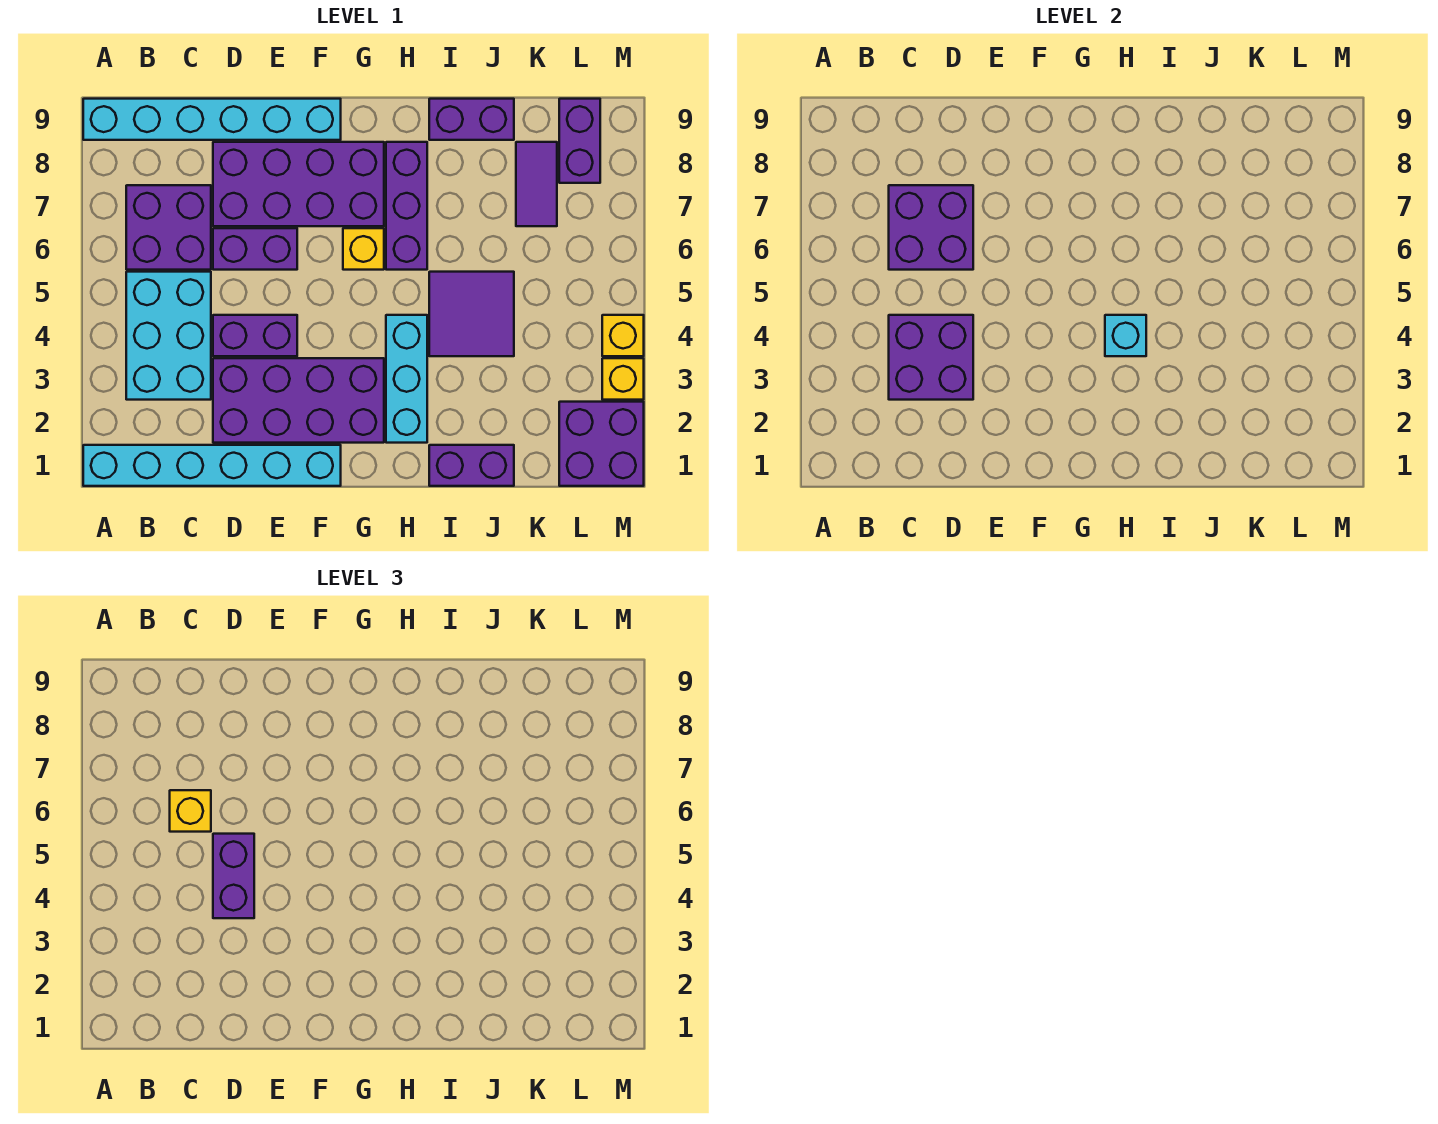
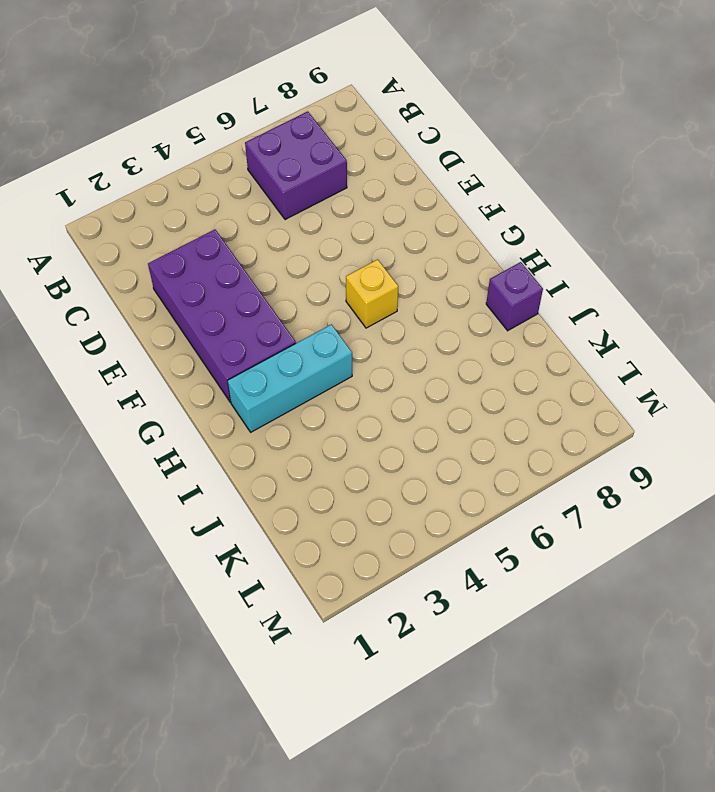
purple brick I9 level 1 -> purple brick I9:J9 level 1
none -> cyan brick A1:F1 level 1
none -> cyan brick A9:F9 level 1
none -> cyan brick B3:C5 level 1

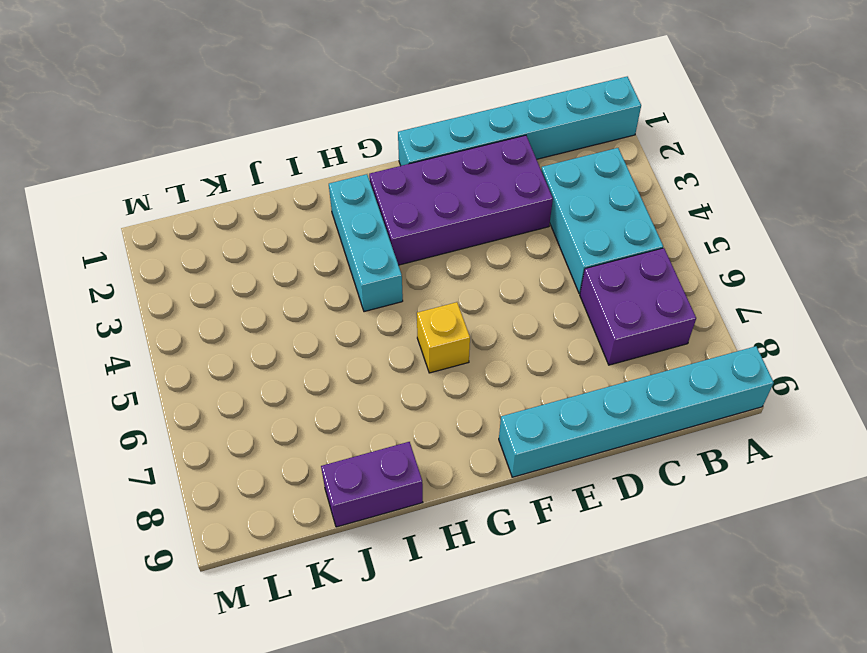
none -> purple brick D4:E4 level 1
none -> purple brick D6:E6 level 1
none -> purple brick D7:G8 level 1

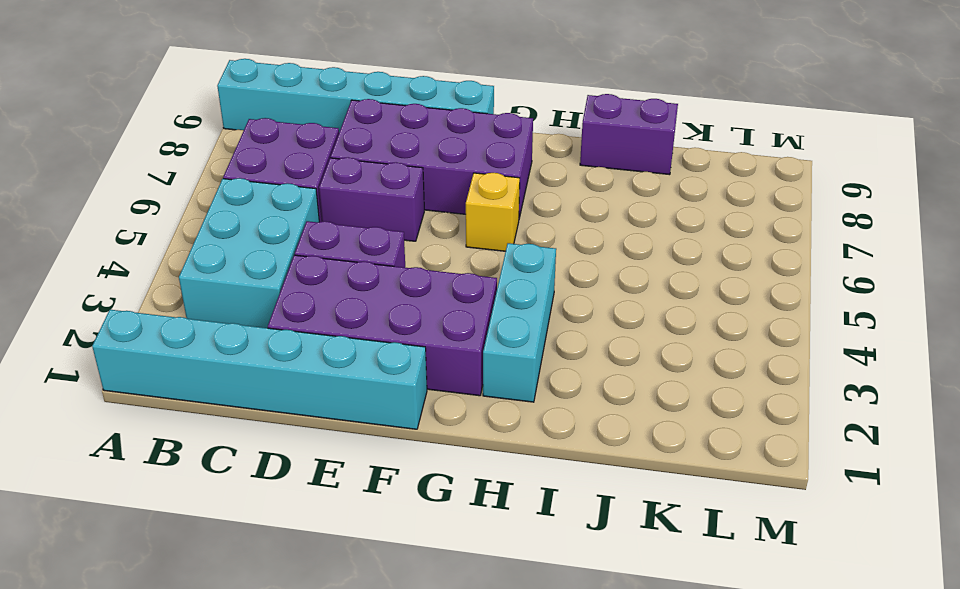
none -> purple brick H6:H8 level 1
none -> purple brick I1:J1 level 1
none -> purple tile I4:J5 level 1

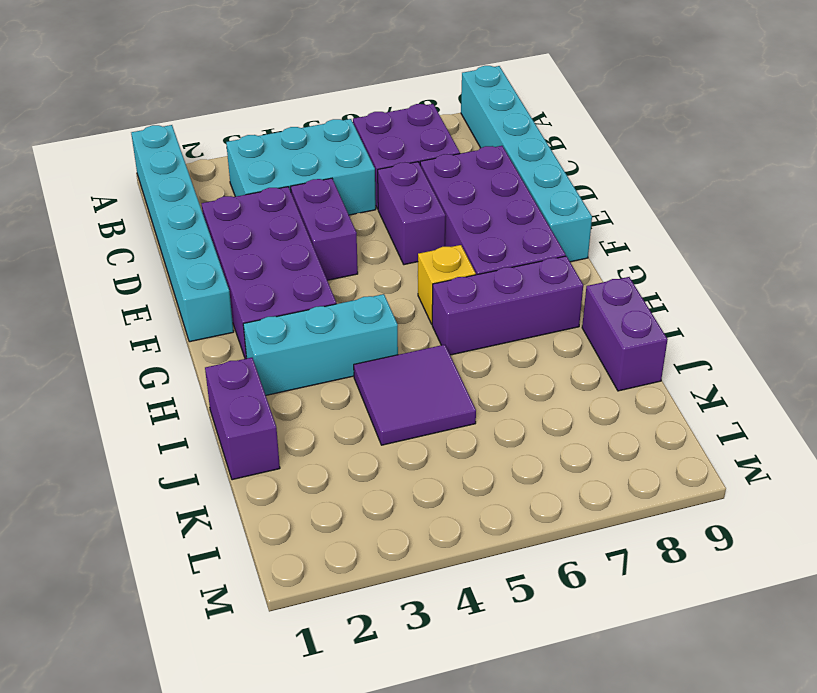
none -> purple tile K7:K8 level 1
none -> purple brick L1:M2 level 1
none -> purple brick L8:L9 level 1

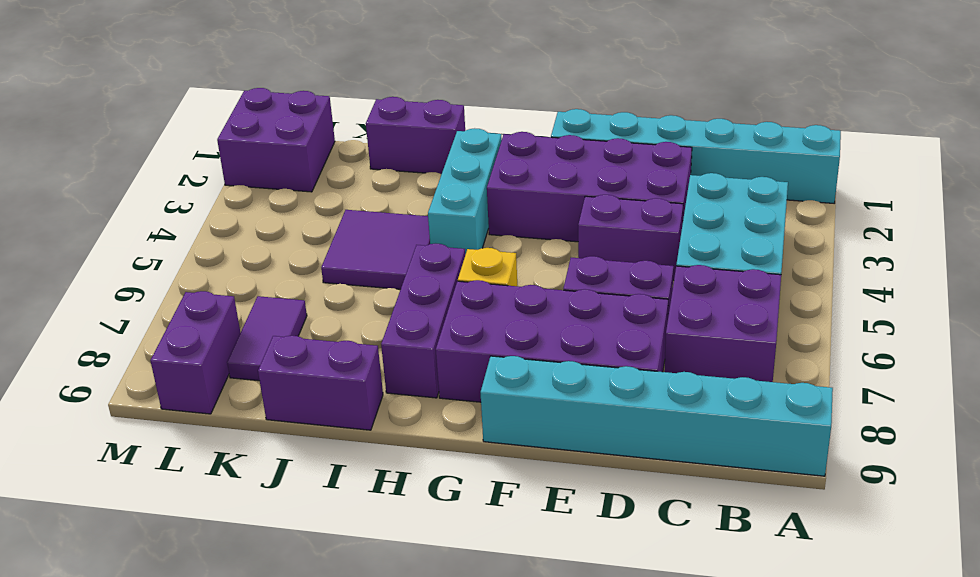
none -> yellow brick M3 level 1
none -> yellow brick M4 level 1
none -> purple brick C3:D4 level 2

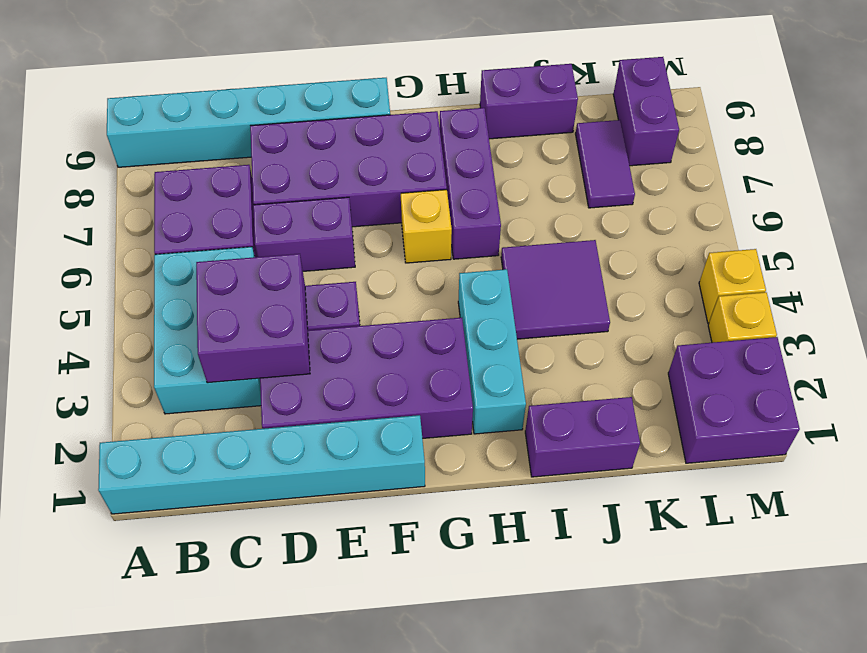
none -> purple brick C6:D7 level 2
none -> cyan brick H4 level 2
none -> yellow brick C6 level 3

